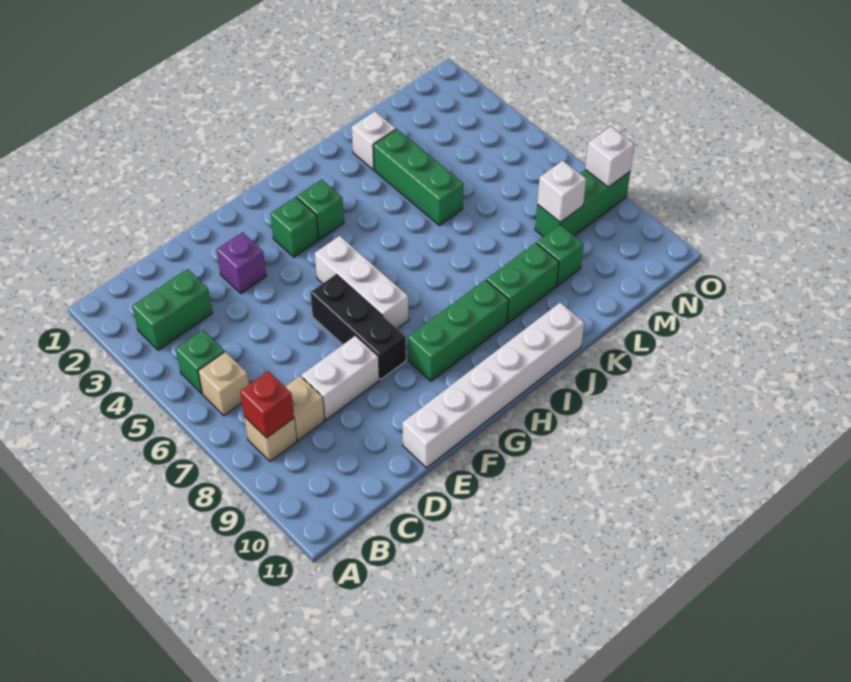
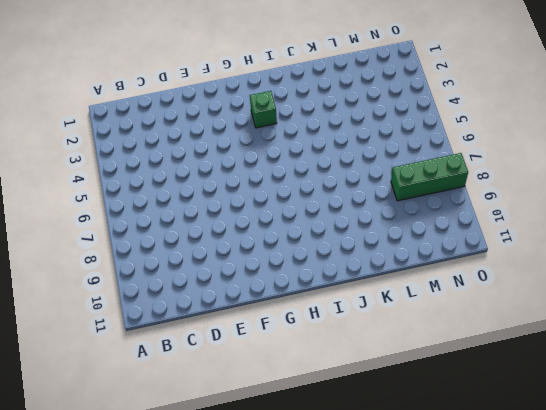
none -> green brick B3:C3 level 1
none -> green brick B5 level 1
none -> tan brick B6 level 1

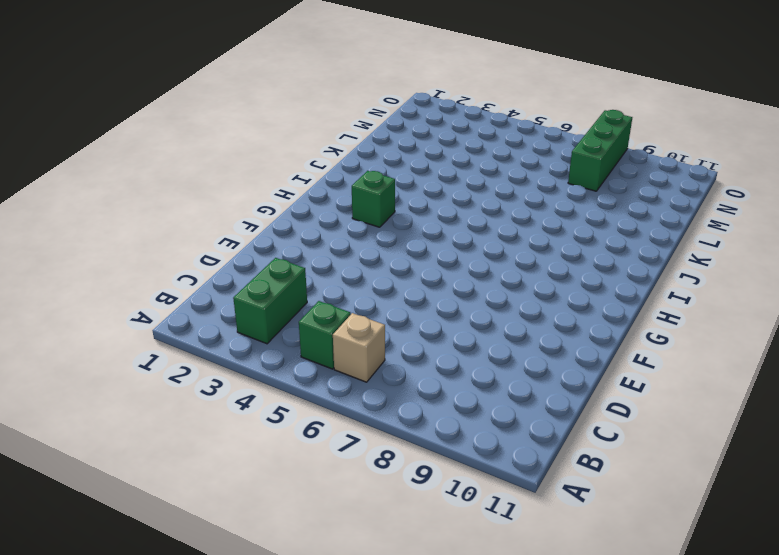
none -> tan brick B8 level 1
none -> tan brick C8 level 1
none -> white brick D8:E8 level 1

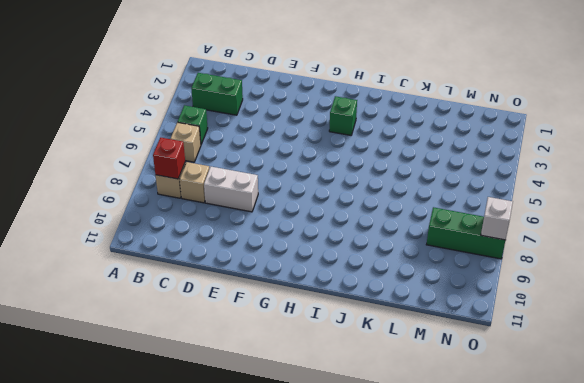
none -> purple brick E3 level 1
none -> white brick E11:J11 level 1
none -> black brick F6:F8 level 1

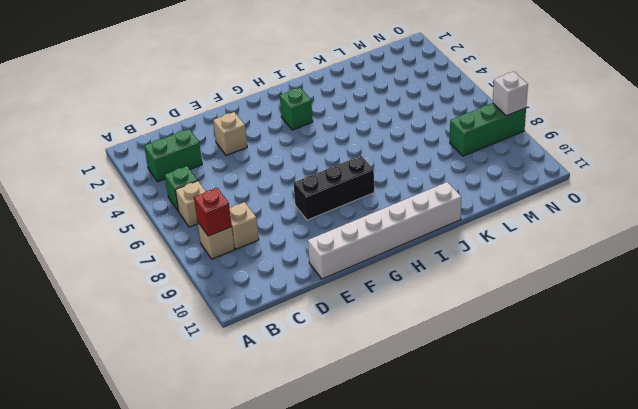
tan brick E3 level 1 -> purple brick E3 level 1
black brick F8:H8 level 1 -> black brick F6:F8 level 1
none -> white brick D8:E8 level 1
none -> green brick G3 level 1
none -> white brick G5:G7 level 1

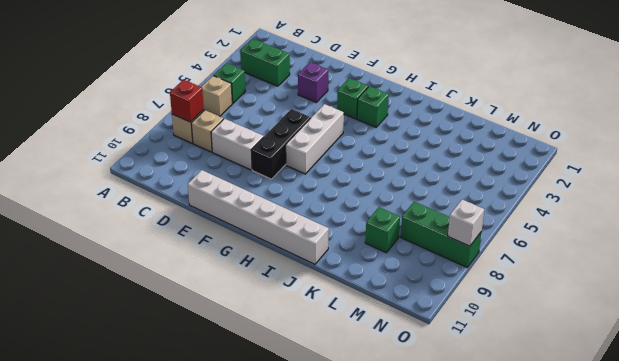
none -> green brick G9:I9 level 1
none -> green brick J9:K9 level 1
none -> white brick K2 level 1

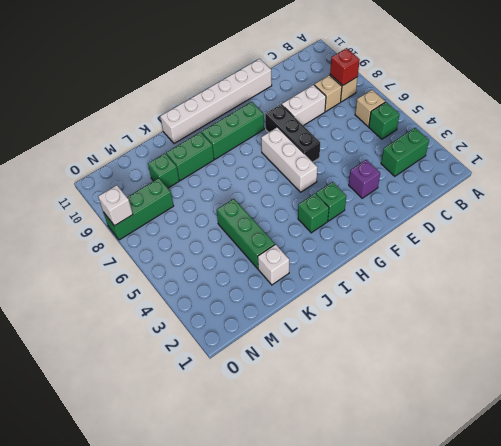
none -> white brick M8 level 2

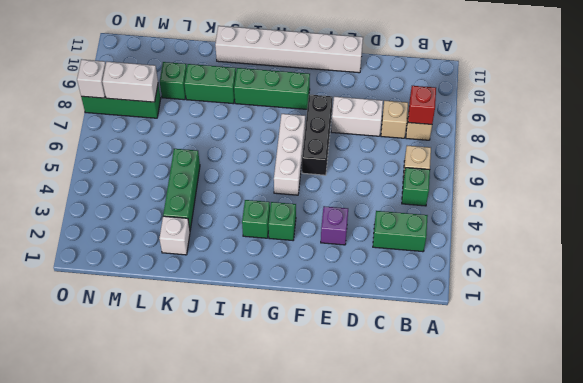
white brick M8:N8 level 2 -> white brick M8 level 2

